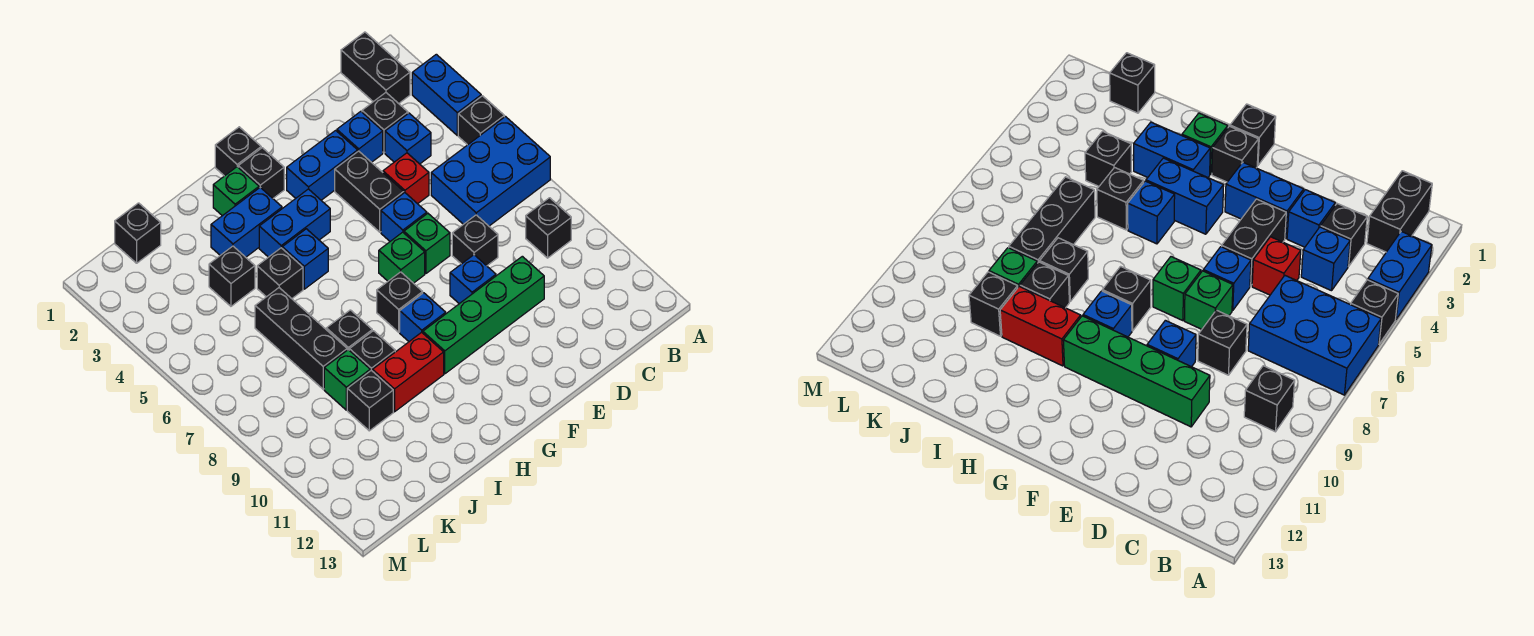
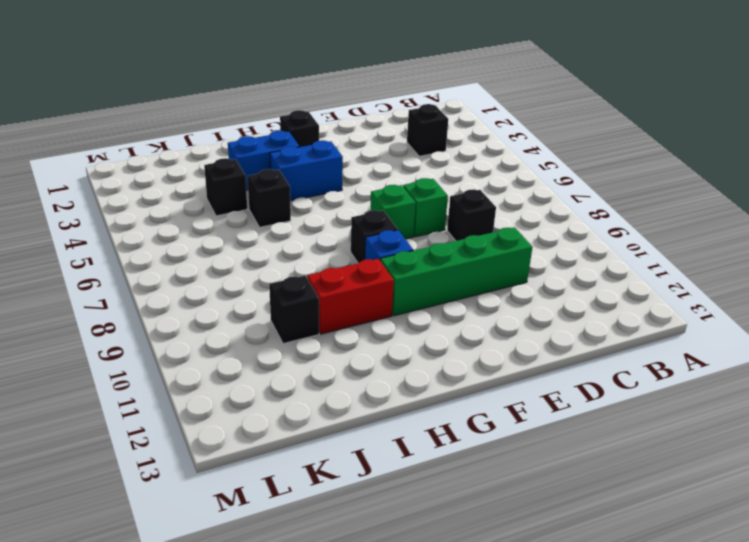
none -> blue brick A3:A4 level 1
none -> black brick A5 level 1
none -> blue brick A6:C7 level 1
none -> black brick B1:B2 level 1

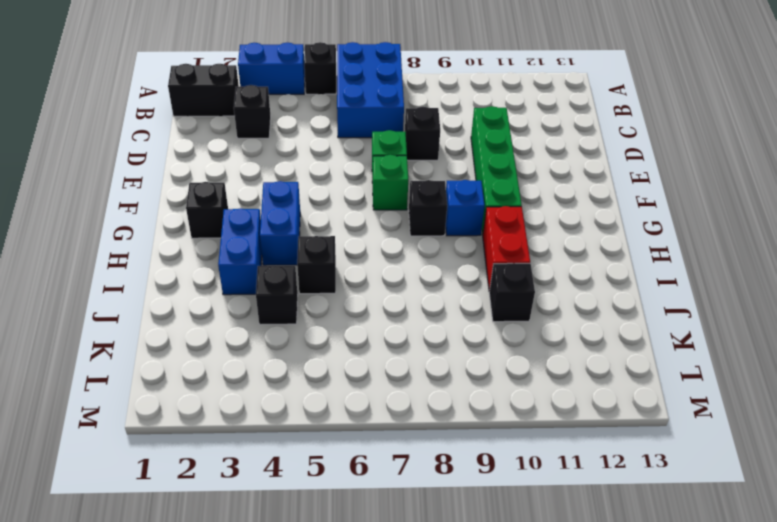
none -> black brick B9 level 1
none -> blue brick C4 level 1
none -> blue brick D3 level 1
none -> red brick D5 level 1

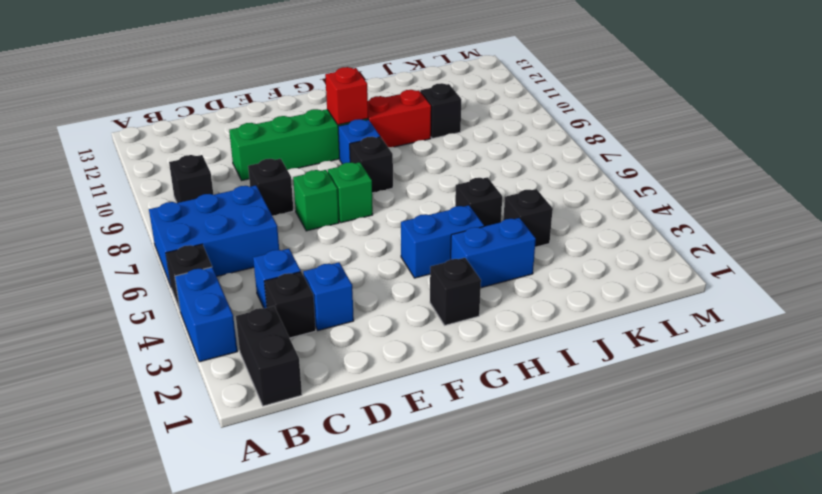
red brick G10 level 2 -> red brick D5 level 1
none -> blue brick E3:F3 level 1
none -> black brick E4:E5 level 1
none -> blue brick E6 level 1
none -> blue brick E9 level 1

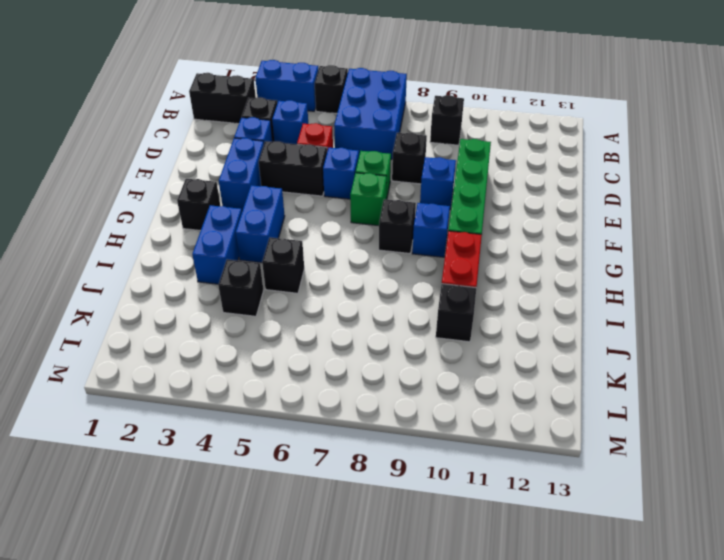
none -> black brick G1 level 1
none -> green brick H2 level 1
none -> blue brick H5 level 1
none -> black brick I8 level 1

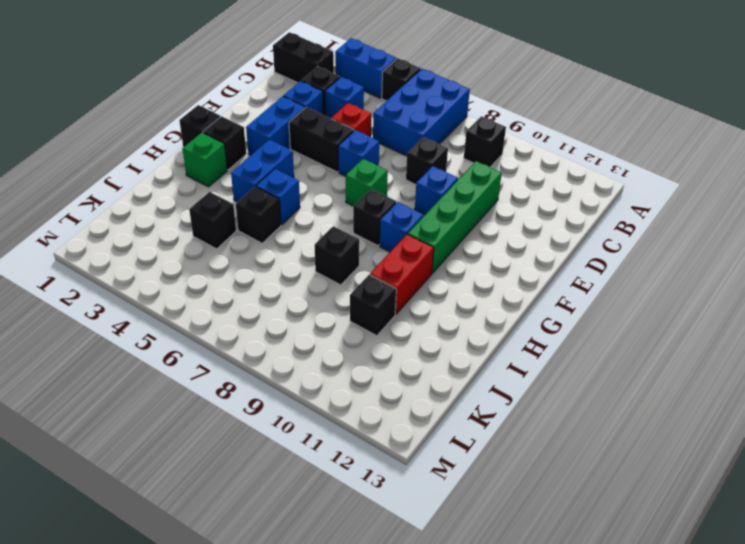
none -> green brick E7 level 1
none -> blue brick H3:I3 level 1
none -> black brick I9 level 1
none -> black brick J6:J8 level 1

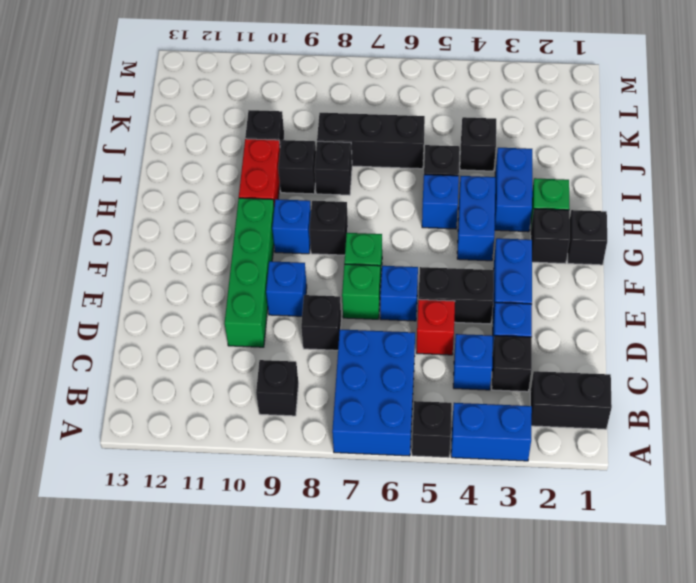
none -> green brick J9 level 1
none -> black brick K1 level 1

